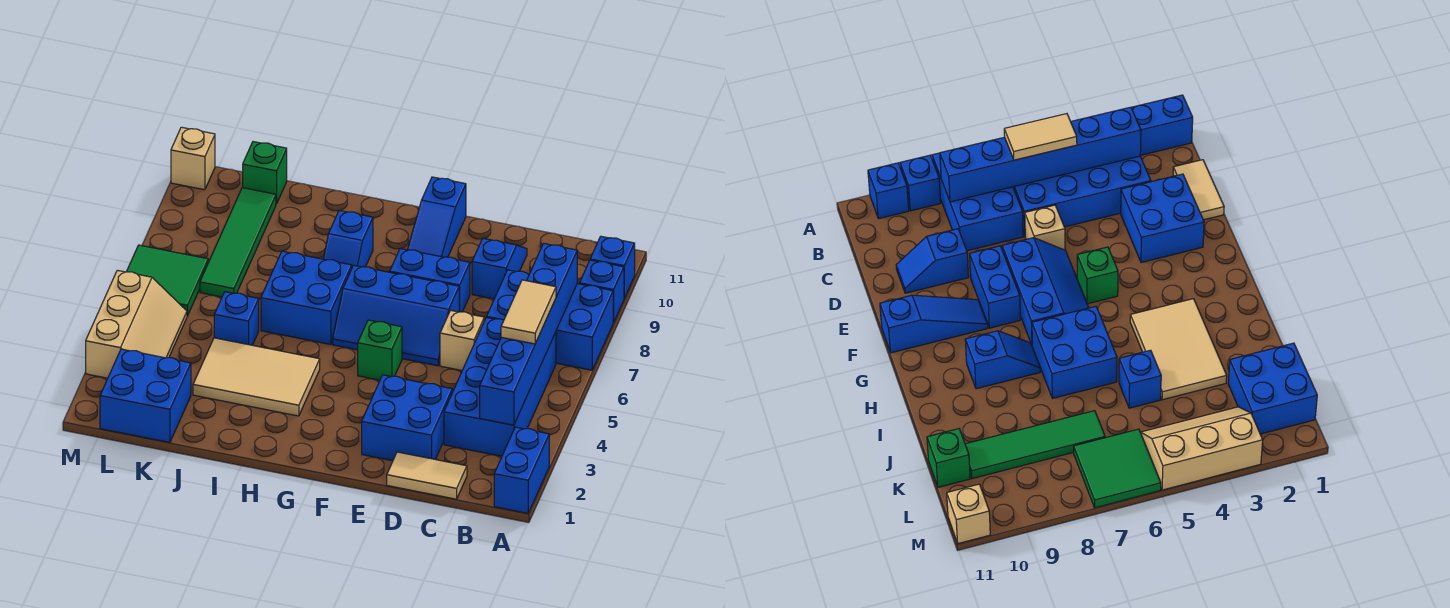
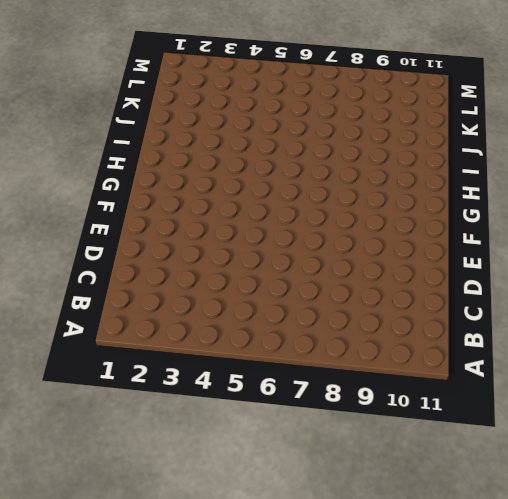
none -> blue brick A1:A2 level 1
none -> blue brick A7:C8 level 1
none -> blue brick A9 level 1

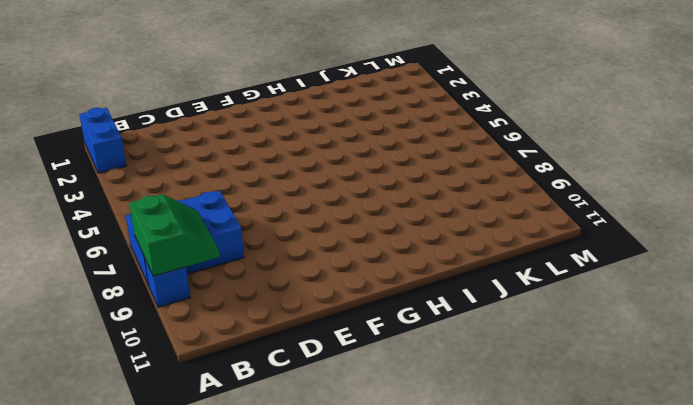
green slope A8:B9 level 2 top A -> blue brick B3:B8 level 2
none -> blue brick A10 level 1
none -> blue brick B3:C6 level 1
none -> tan tile C1:D1 level 1

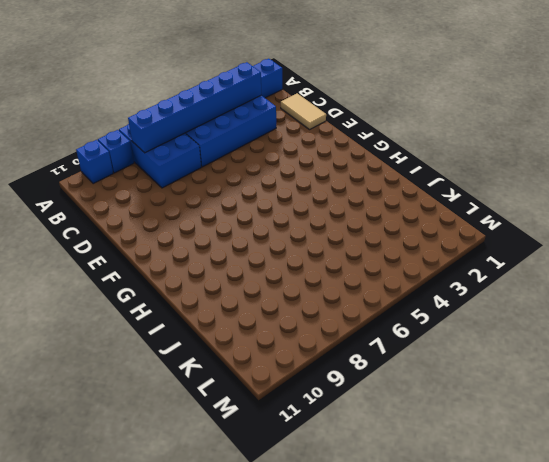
none -> blue brick D2:E3 level 1
none -> tan brick D6 level 1
none -> blue slope D9:D10 level 1 top 9

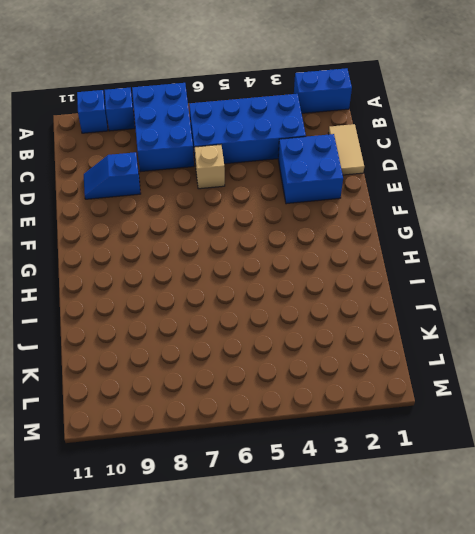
none -> blue slope E6:G7 level 1 top 7
none -> blue brick E8:F8 level 1
none -> green brick F5 level 1

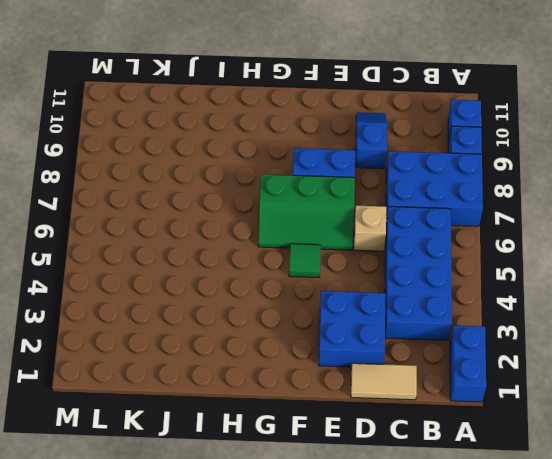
green slope E6:G7 level 1 top 7 -> blue slope E6:G7 level 1 top 7
green tile F5 level 1 -> green brick F5 level 1
none -> blue slope F9:F11 level 1 top 11
none -> tan tile H3:J4 level 1
none -> blue brick H6:I7 level 1

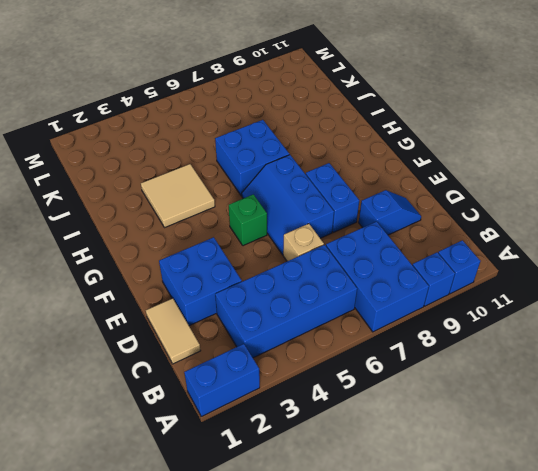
tan tile H3:I4 level 1 -> tan tile H3:J4 level 1
none -> blue slope F9:F11 level 1 top 11
none -> blue slope H8:H9 level 1 top 9
none -> blue brick J5 level 1

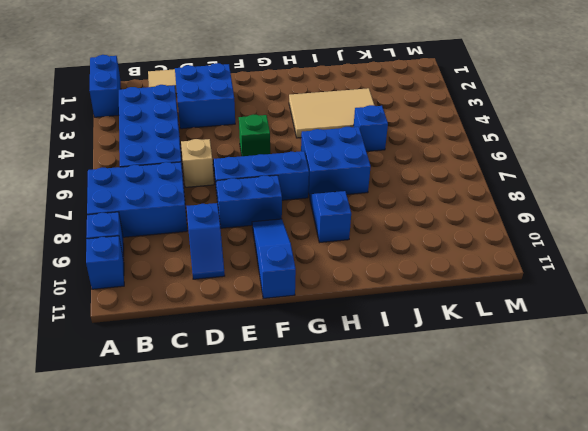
none -> blue brick K1:L2 level 1
none -> green tile K7:K10 level 1
none -> green brick K11 level 1

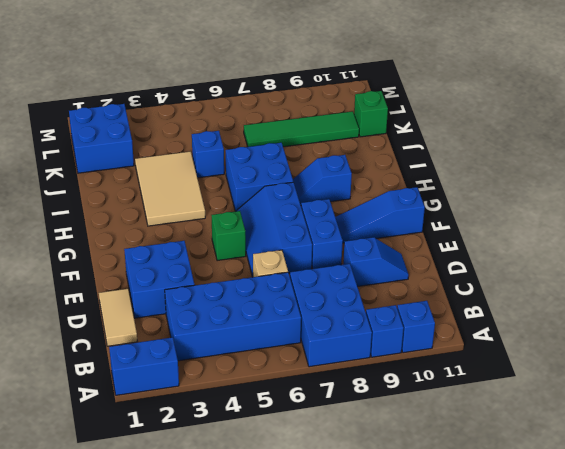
none -> tan slope L3:M5 level 1 top M
none -> green tile L6:M7 level 1
none -> tan brick M11 level 1

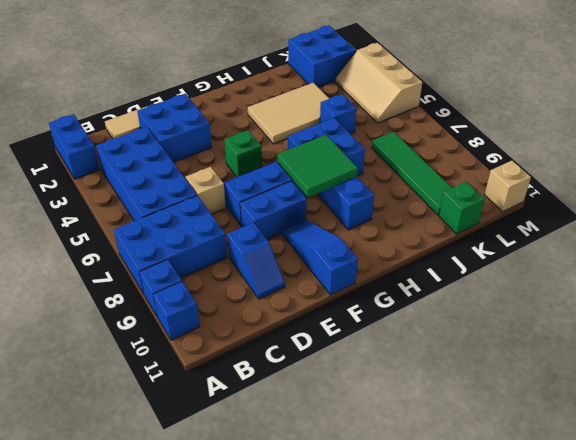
green tile G7:H8 level 2 -> green tile L6:M7 level 1
none -> blue brick B3:B8 level 2
none -> tan tile B5:B6 level 3

